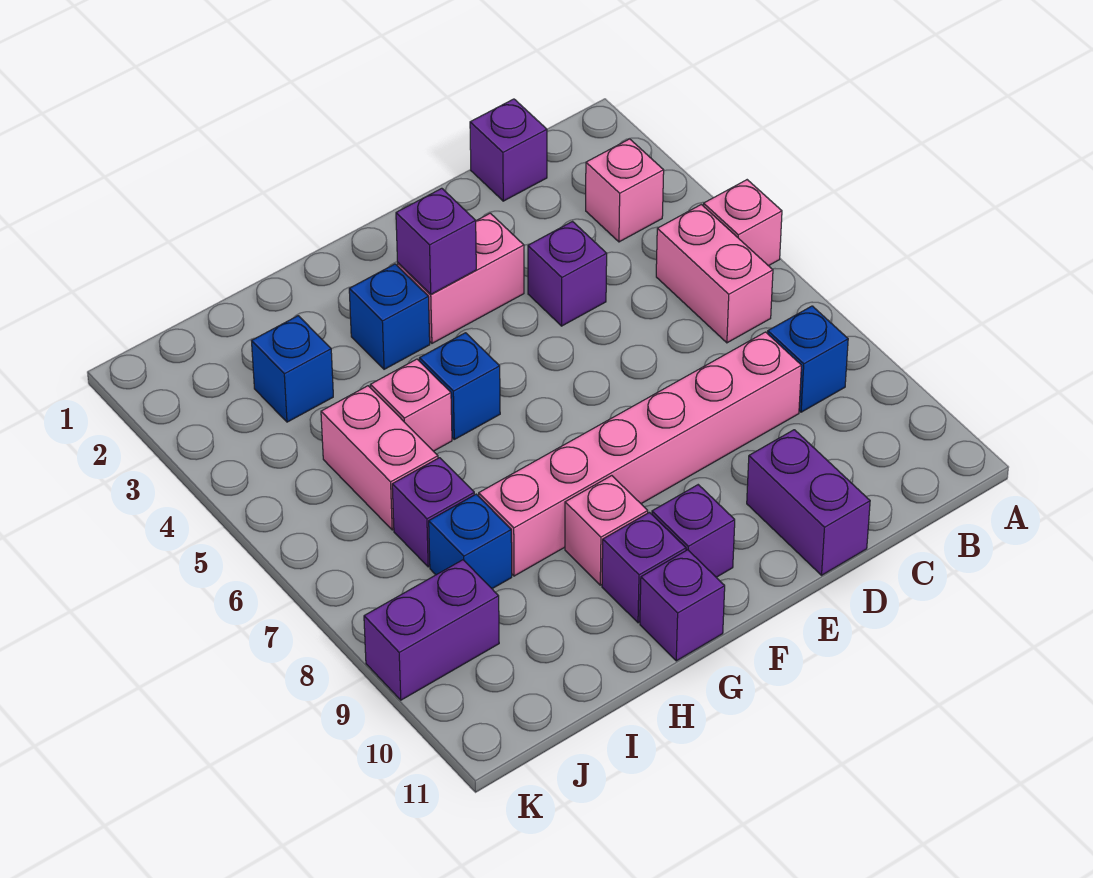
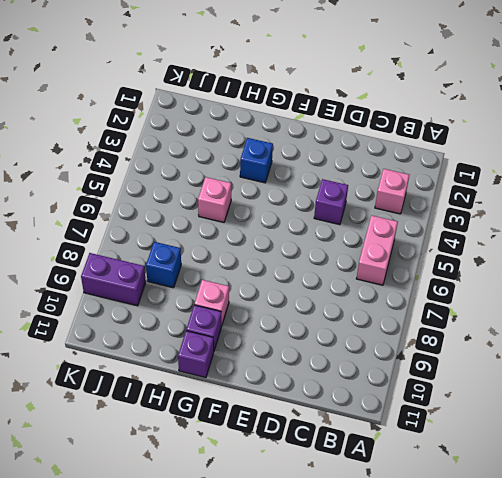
none -> pink brick A5 level 1
none -> blue brick B8 level 1
none -> purple brick C1 level 1

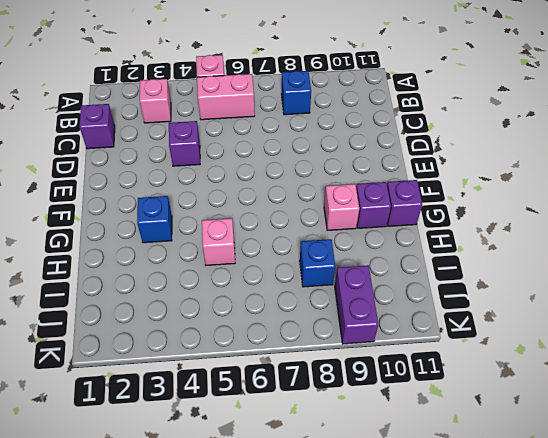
none -> pink brick C8:H8 level 1
none -> purple brick D10:D11 level 1
none -> pink brick E3:F3 level 1

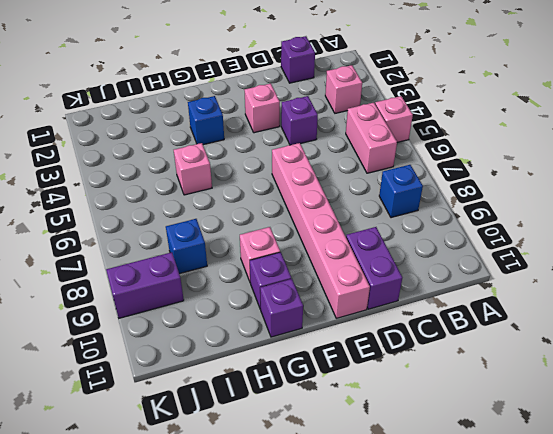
pink brick E3 level 1 -> pink brick E3:F3 level 1
pink brick E6:E11 level 1 -> pink brick C8:H8 level 1
none -> purple brick F10 level 1
none -> blue brick G5 level 1
none -> blue brick I3 level 1

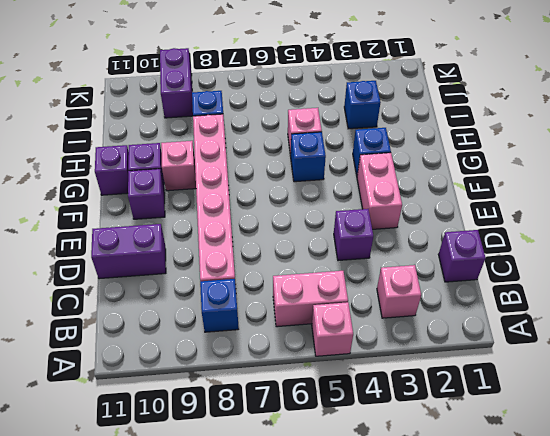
none -> pink brick I5:I6 level 1
none -> purple brick I7 level 1
none -> purple brick F3 level 2

